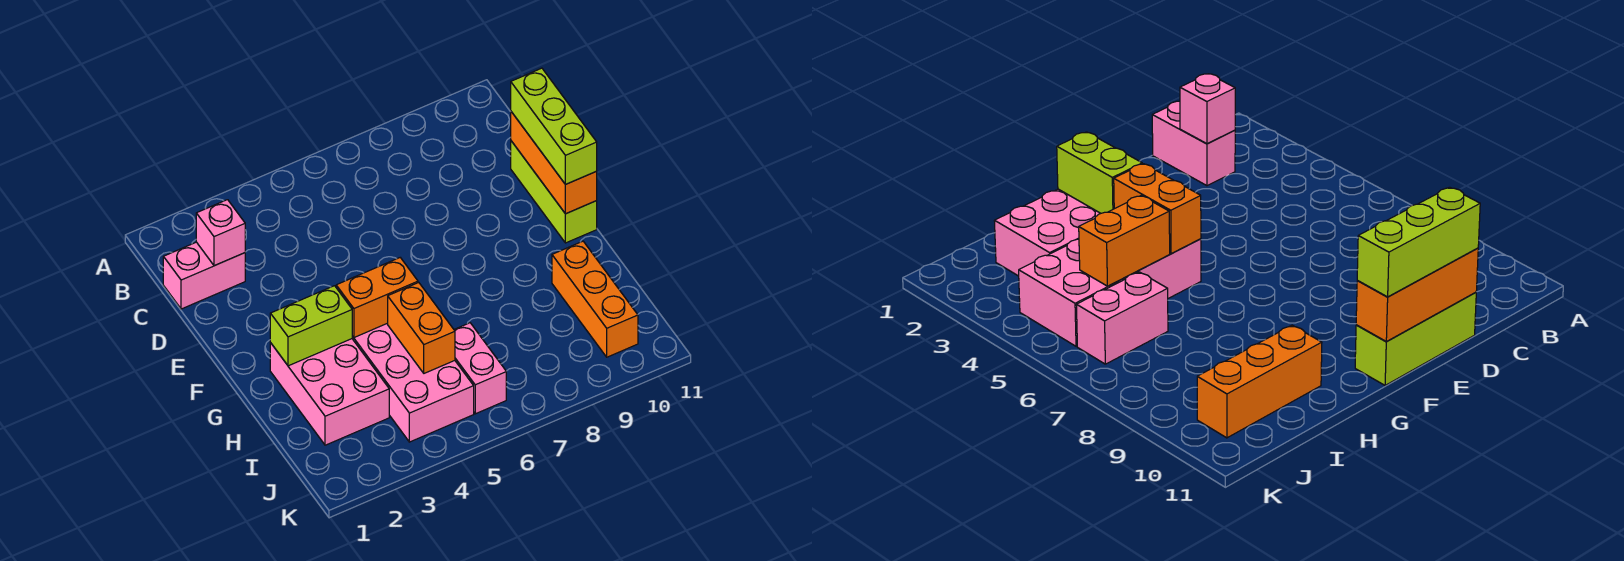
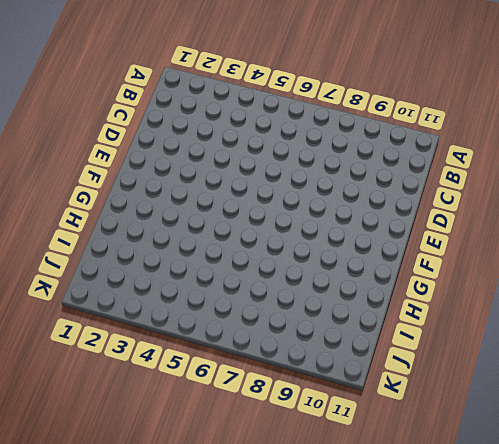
none -> pink brick C1:C2 level 1
none -> lime brick D11:F11 level 1
none -> pink brick G2:I3 level 1

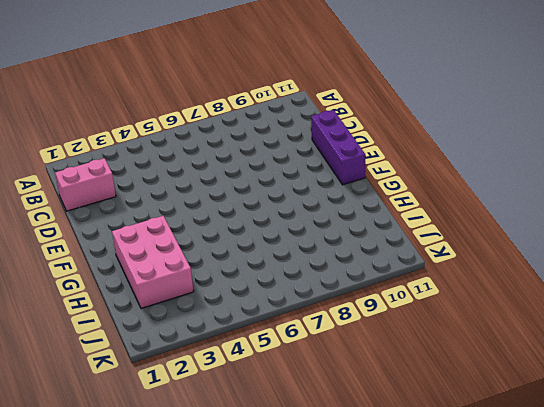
purple brick D11:F11 level 1 -> lime brick D11:F11 level 1
none -> pink brick G4:J5 level 1
none -> orange brick H10:J10 level 1
none -> pink brick I6:J6 level 1

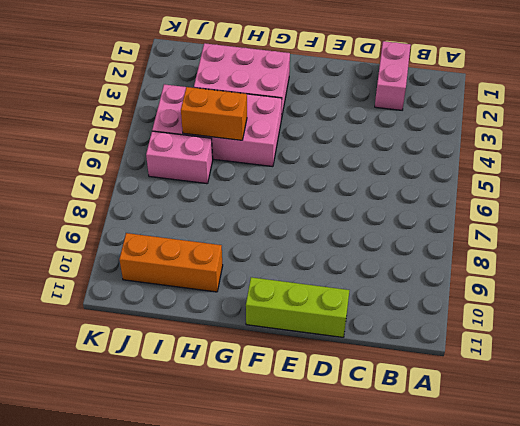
none -> pink brick C2 level 2
none -> orange brick D11:F11 level 2
none -> lime brick G2:G3 level 2

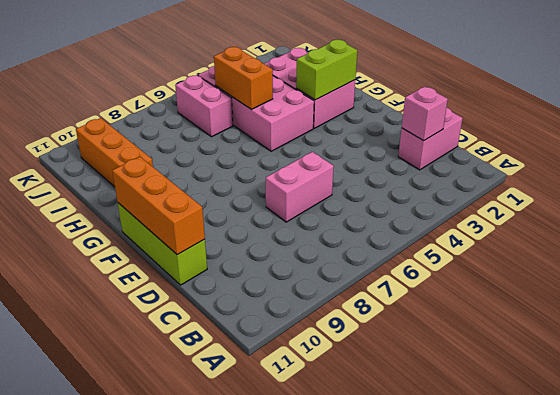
pink brick D6:D7 level 1 -> none
none -> orange brick G4:G5 level 2
none -> lime brick D11:F11 level 3

